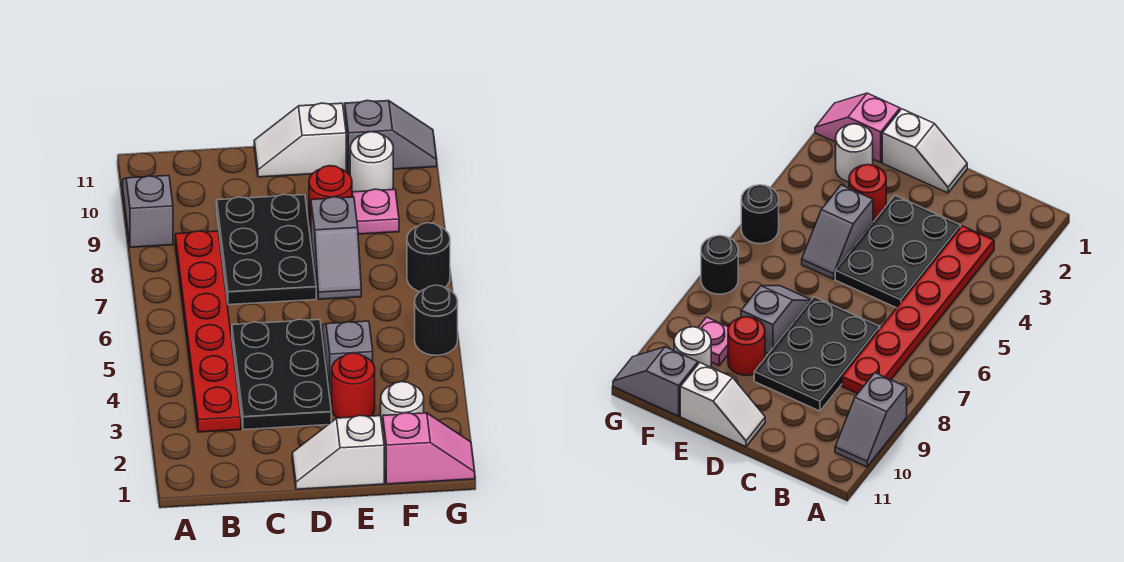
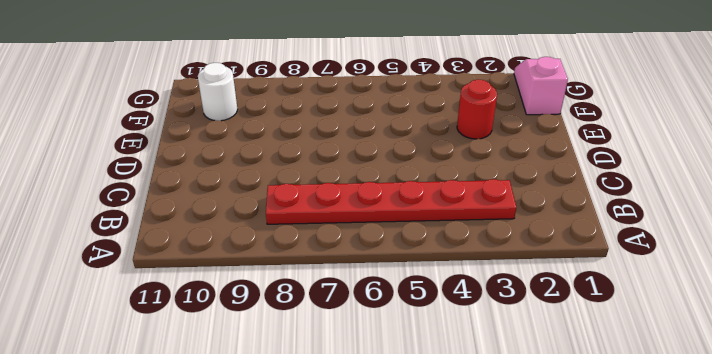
none -> grey slope A9:A10 level 1 top 9
none -> black plate C3:D5 level 1
none -> black plate C7:D9 level 1

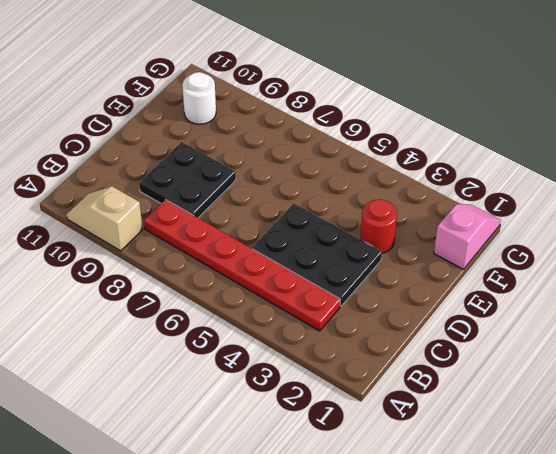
tan slope A9:A10 level 1 top 9 -> grey slope A9:A10 level 1 top 9
black plate C8:D9 level 1 -> black plate C7:D9 level 1
none -> white slope D1:E1 level 1 top E
none -> white slope D11:E11 level 1 top E
none -> grey slope E4:E5 level 1 top 4

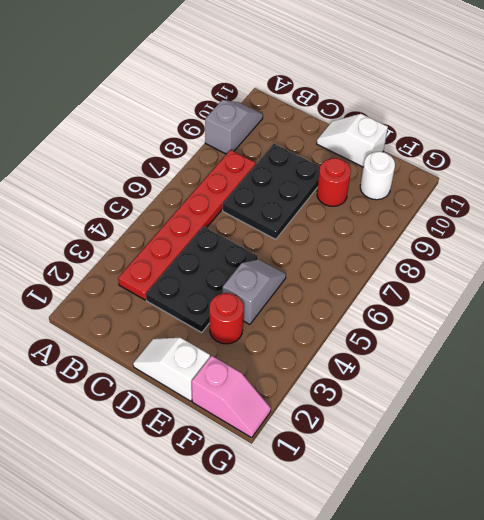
none -> grey slope E7:E8 level 1 top 8
none -> white round brick F2 level 1
none -> pink plate F9 level 1

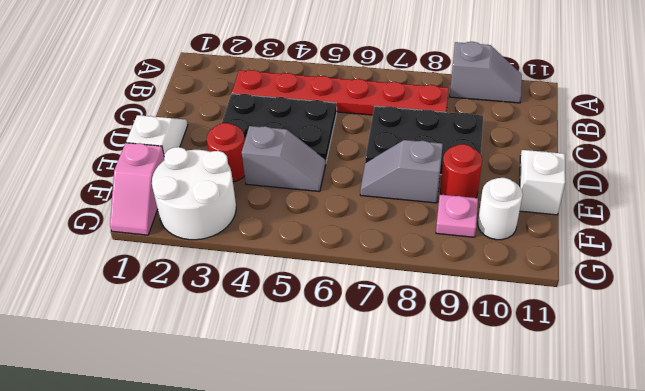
white round brick F2:G3 level 1 -> white round brick F2 level 1
none -> grey slope F11:G11 level 1 top F
none -> black round brick G5 level 1
none -> black round brick G7 level 1

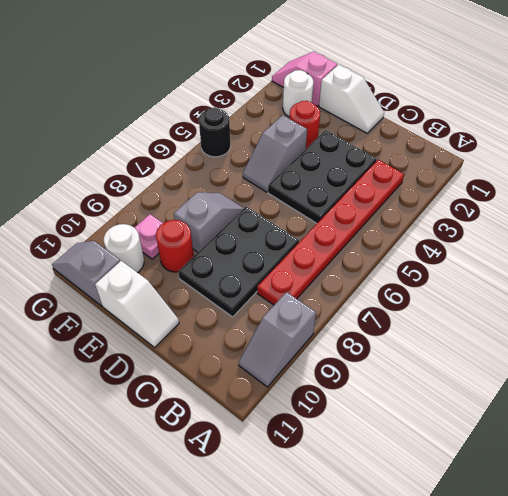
none -> black round brick G7 level 1

